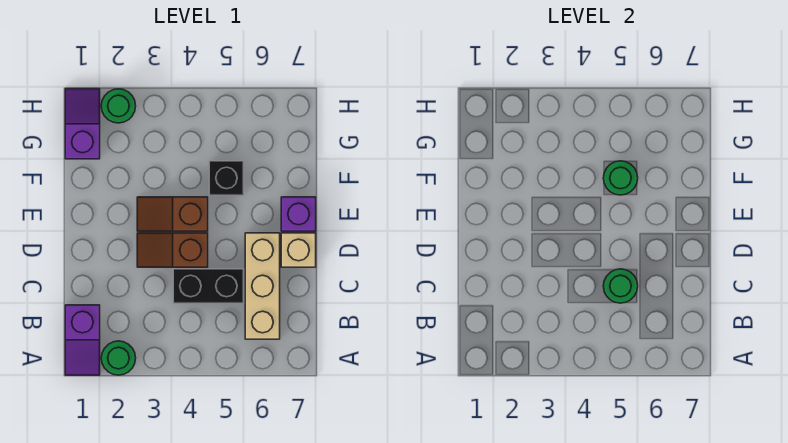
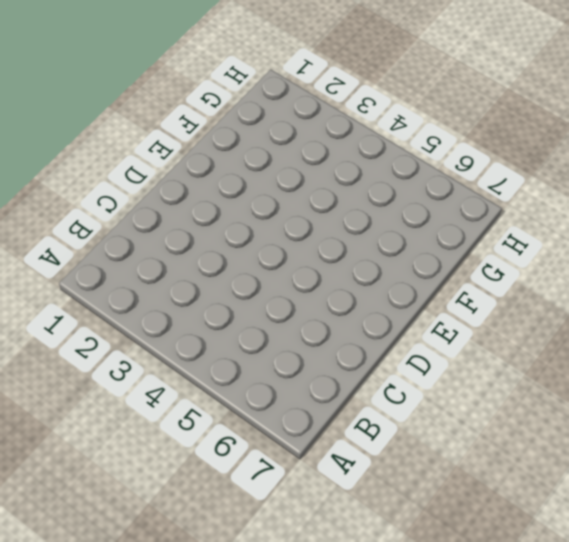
none -> purple slope A1:B1 level 1 top B
none -> green round brick A2 level 1
none -> tan brick B6:D6 level 1

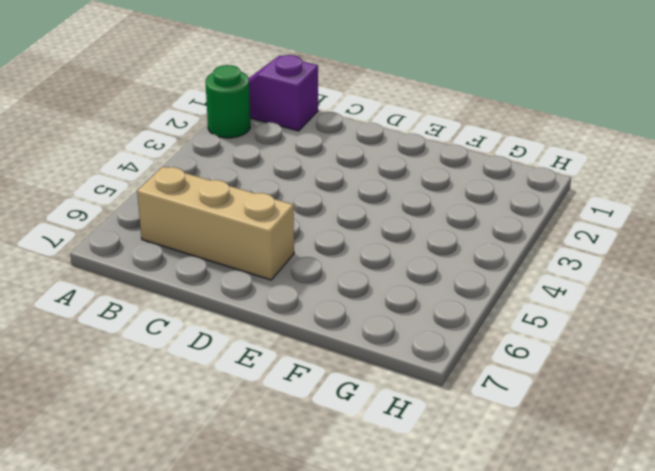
none -> black brick C4:C5 level 1
none -> brown slope D3:D4 level 1 top 4
none -> tan brick D7 level 1

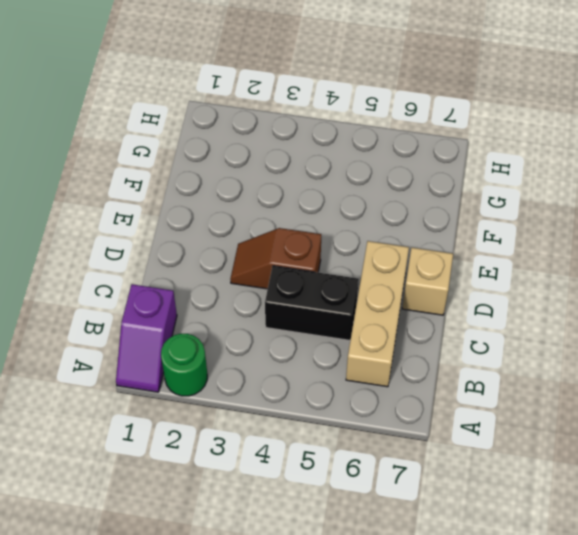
none -> brown slope E3:E4 level 1 top 4
none -> purple brick E7 level 1
none -> black brick F5 level 1

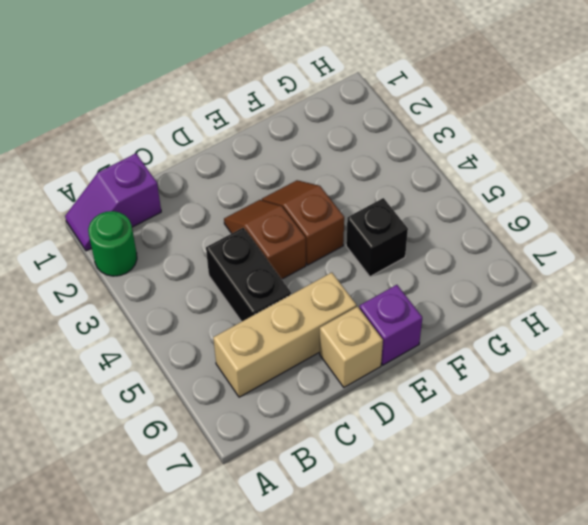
none -> purple slope G1:H1 level 1 top G
none -> green round brick H2 level 1
none -> green round brick C5 level 2

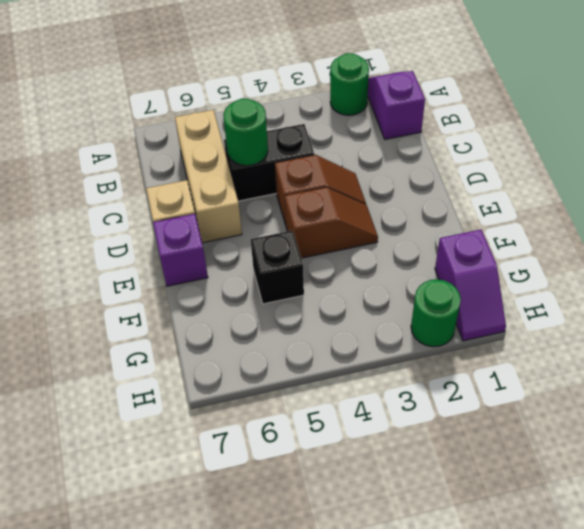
none -> green round brick F5 level 2

